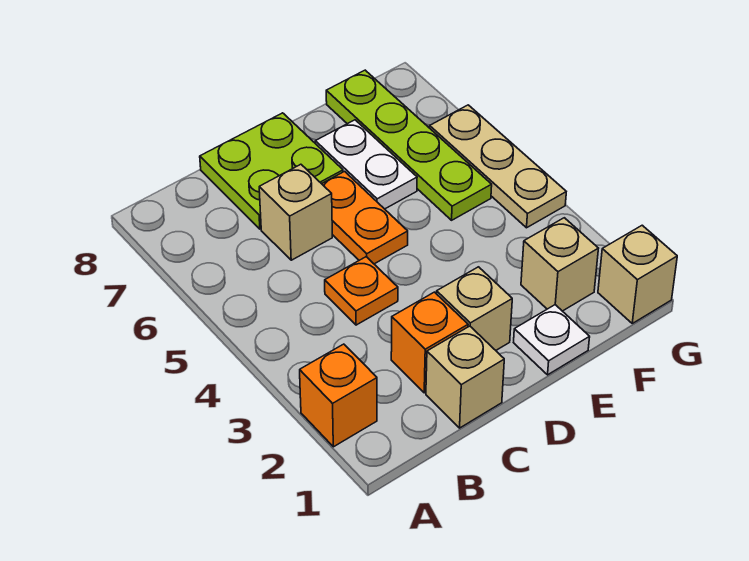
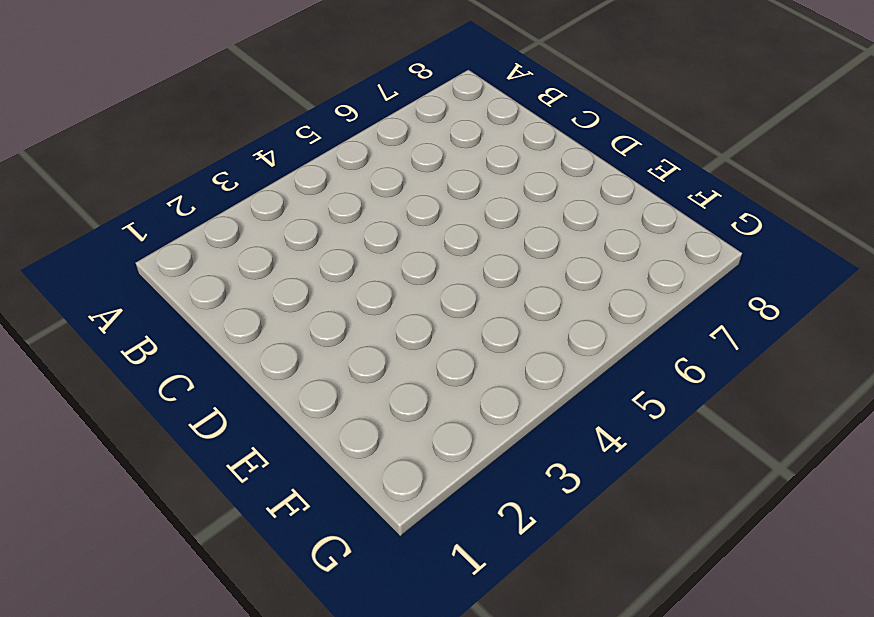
none -> orange brick A2 level 1
none -> tan brick C1 level 1
none -> orange brick C2 level 1

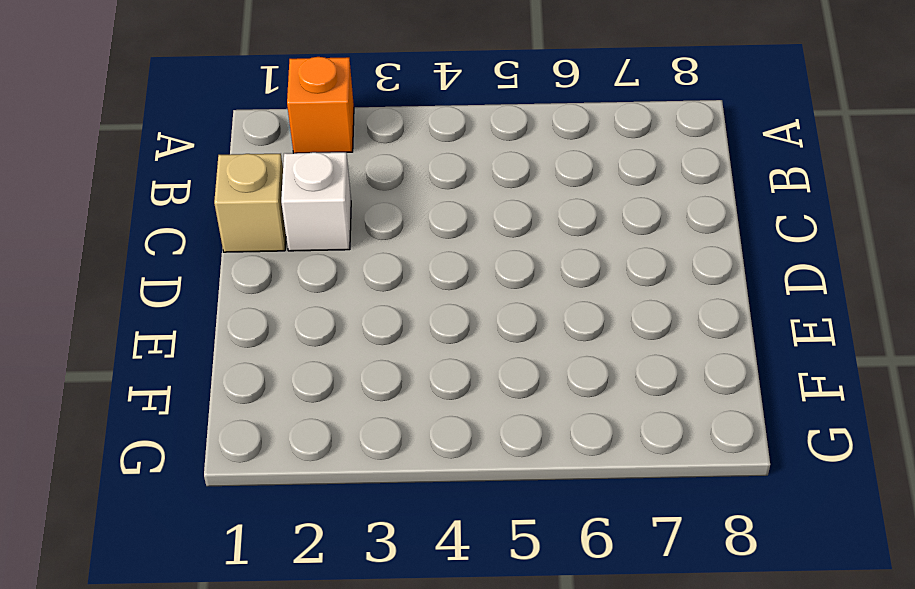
white brick C2 level 1 -> orange brick C2 level 1
none -> orange plate C4 level 1
none -> tan brick C6 level 1
none -> lime plate C7:D8 level 1

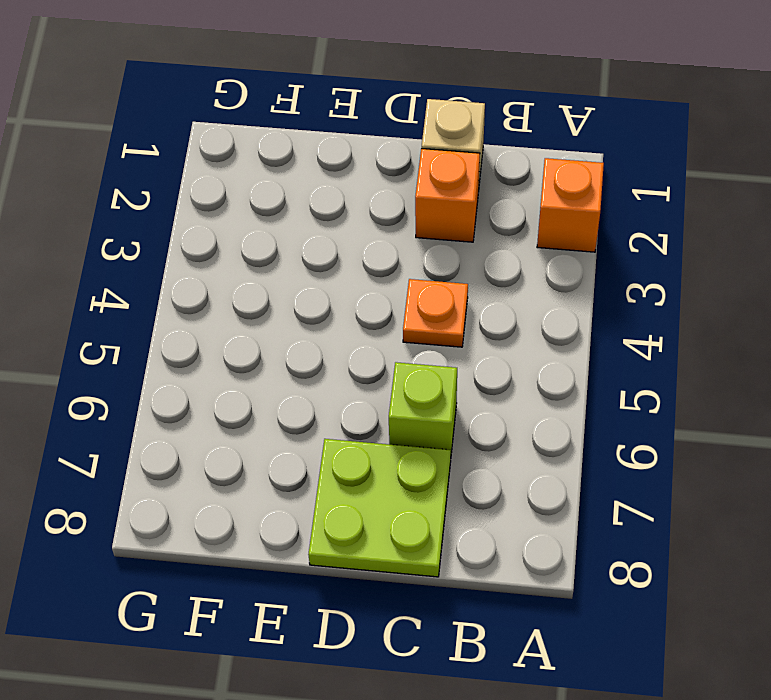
lime brick C6 level 1 -> tan brick C6 level 1
none -> tan brick D2 level 1
none -> orange plate D5:D6 level 1
none -> white plate E1 level 1

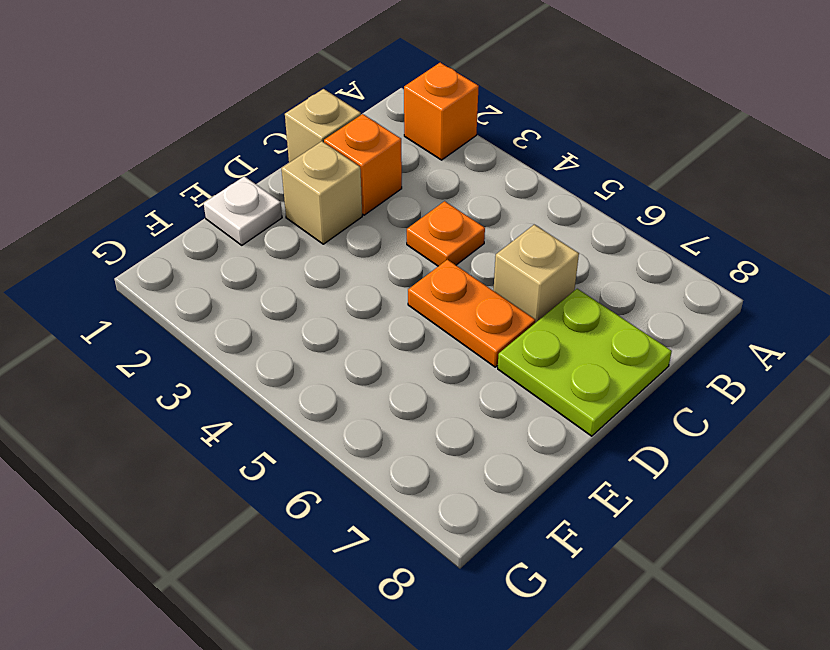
none -> white plate E6:E7 level 1
none -> tan brick F2 level 1
none -> lime plate F5:F8 level 1

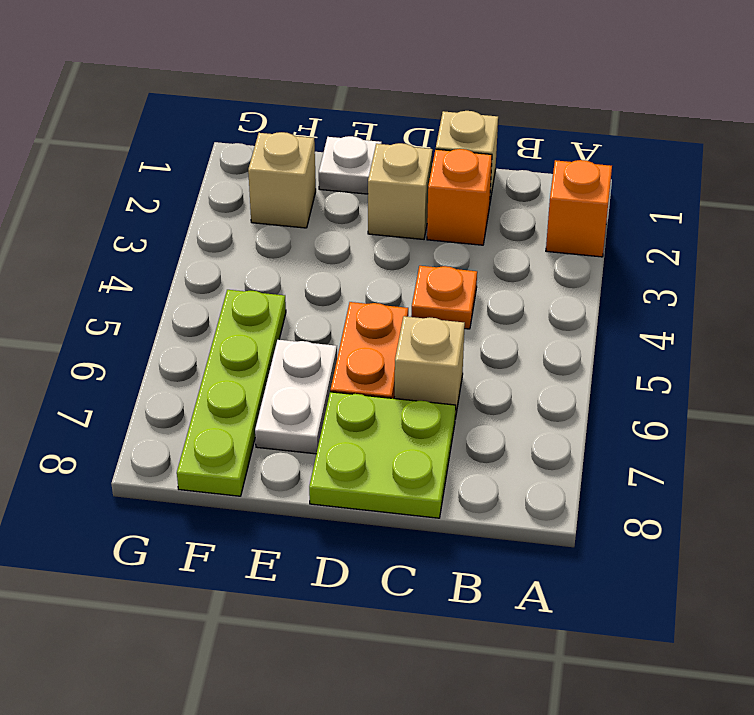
none -> tan brick G1 level 1
none -> tan plate G4:G6 level 1

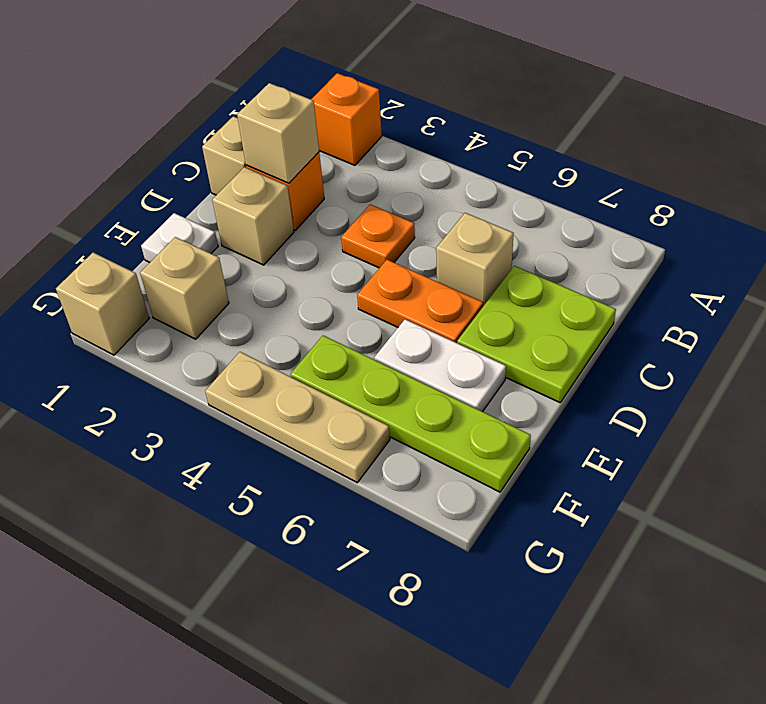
tan brick C2 level 2 -> none

